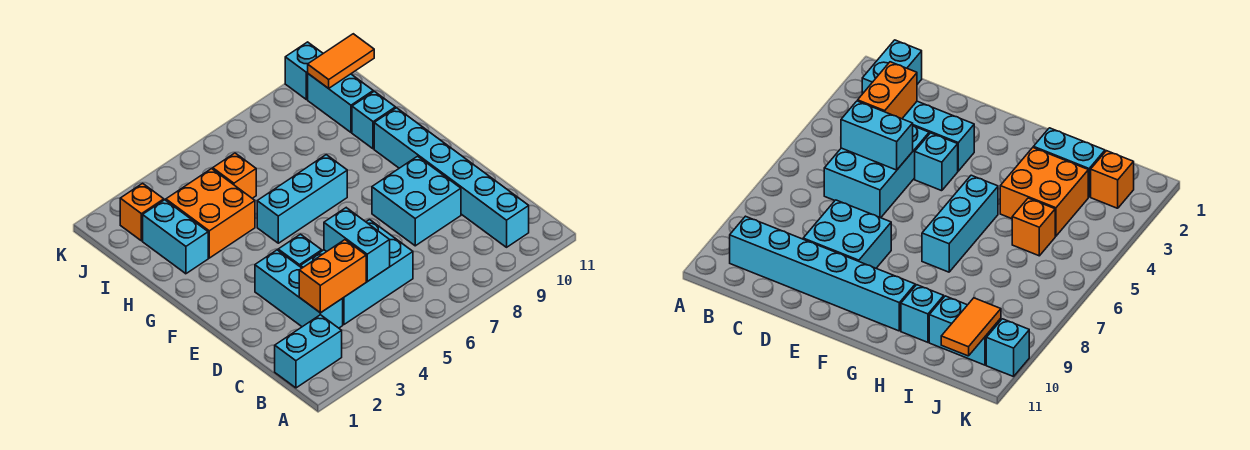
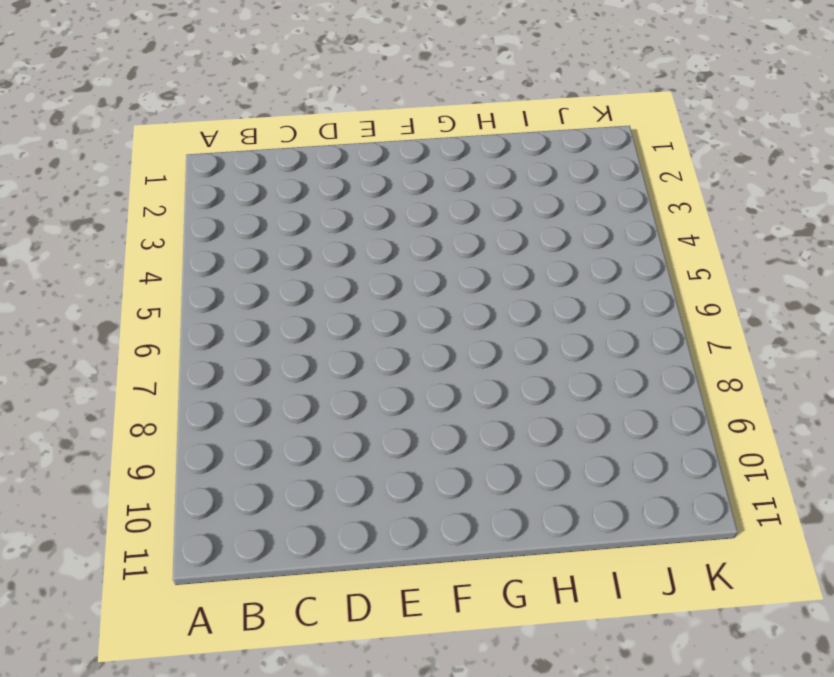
none -> cyan brick B1:B2 level 1
none -> cyan brick B10:G10 level 1
none -> cyan brick C3:E3 level 1

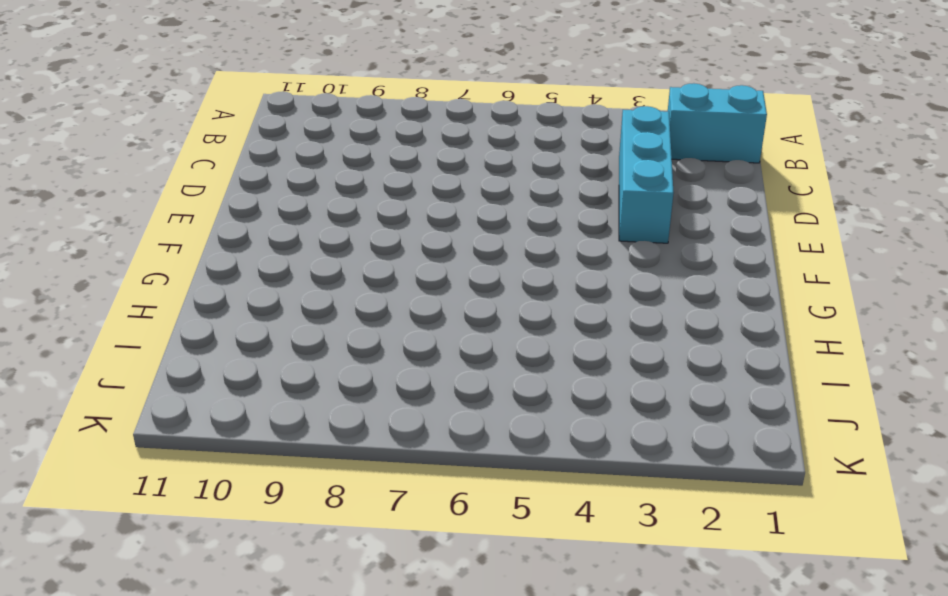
none -> cyan brick B10:G10 level 1
none -> cyan brick C4:D6 level 1
none -> cyan brick D8:E9 level 1

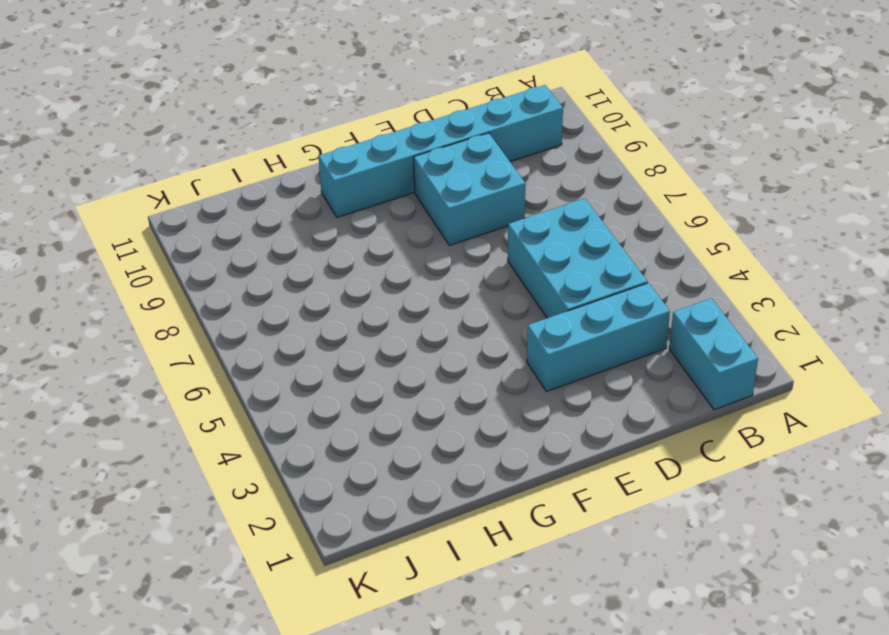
none -> cyan brick E4 level 1
none -> cyan brick G5:G7 level 1
none -> cyan brick H2:I2 level 1

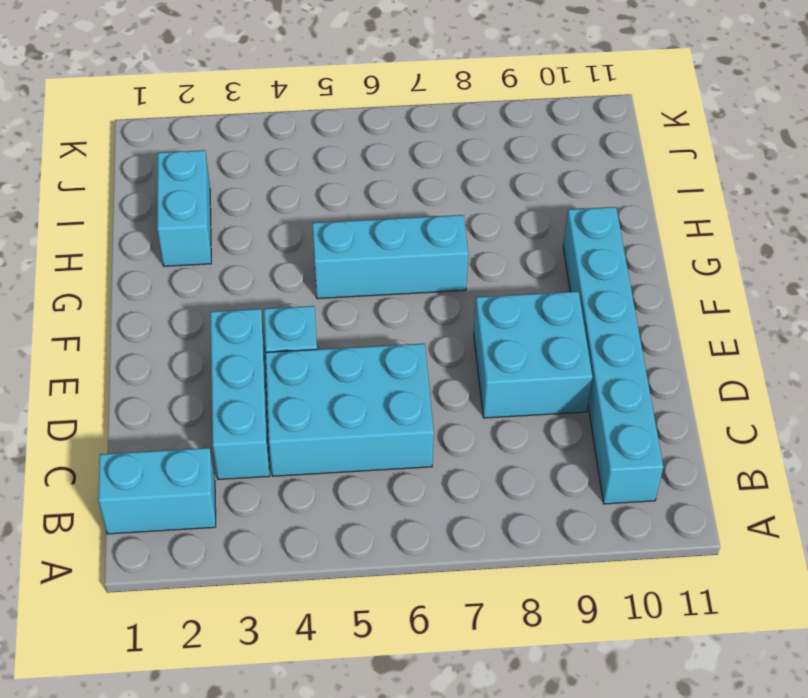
none -> orange brick H3:I4 level 1
none -> cyan brick H10 level 1
none -> orange brick I5 level 1

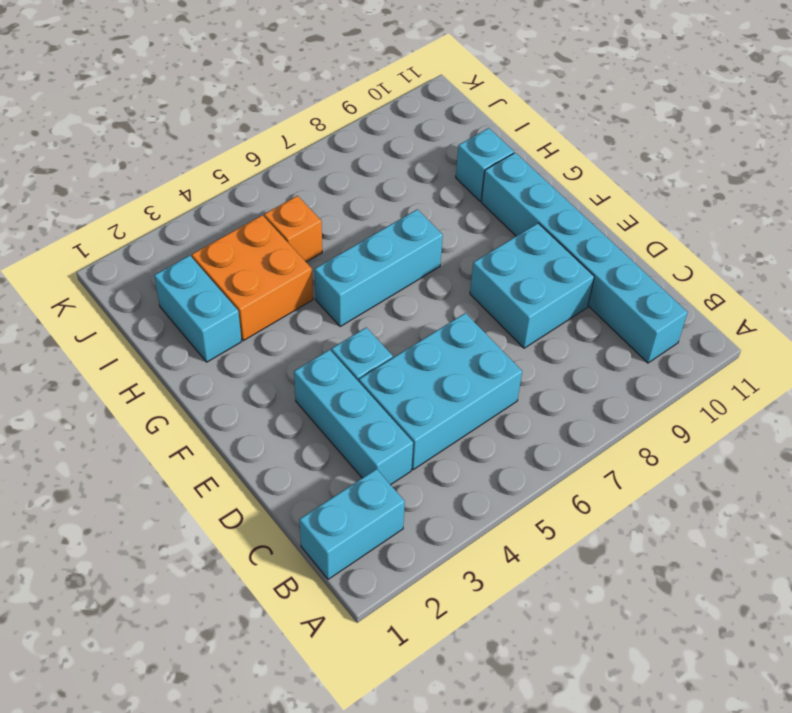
none -> cyan brick I10:J10 level 1
none -> orange brick J2 level 1
none -> cyan brick K10 level 1

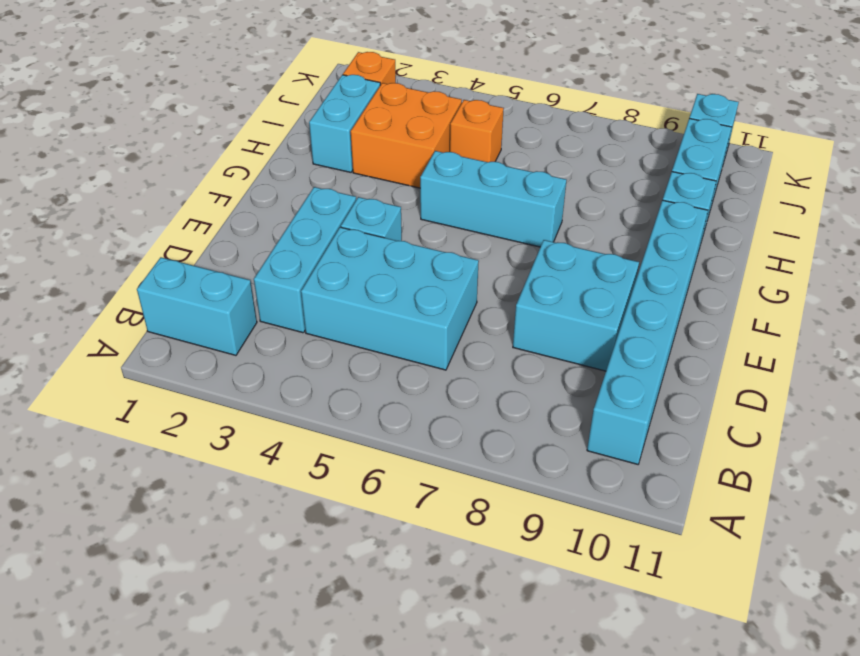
none -> orange brick C3:C4 level 2
none -> cyan brick C5:D5 level 2
none -> orange tile J10:J11 level 2

